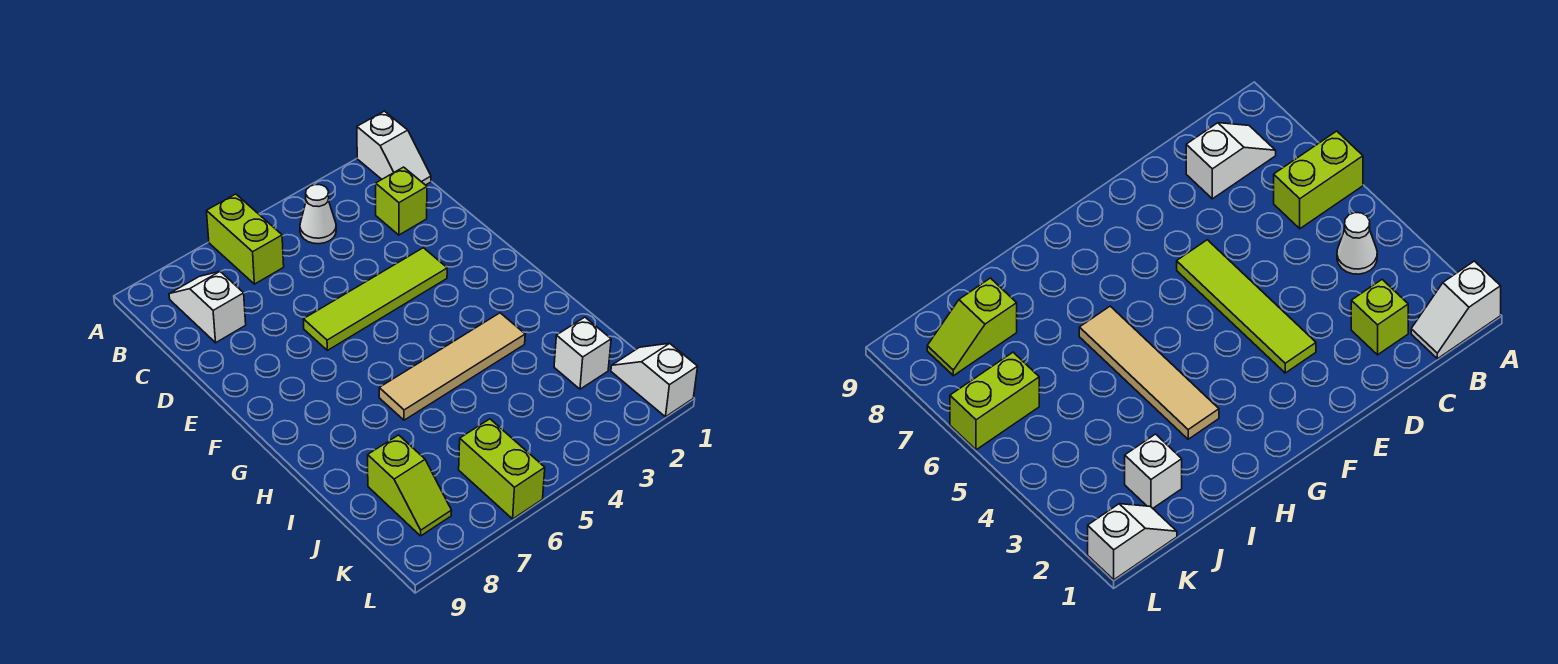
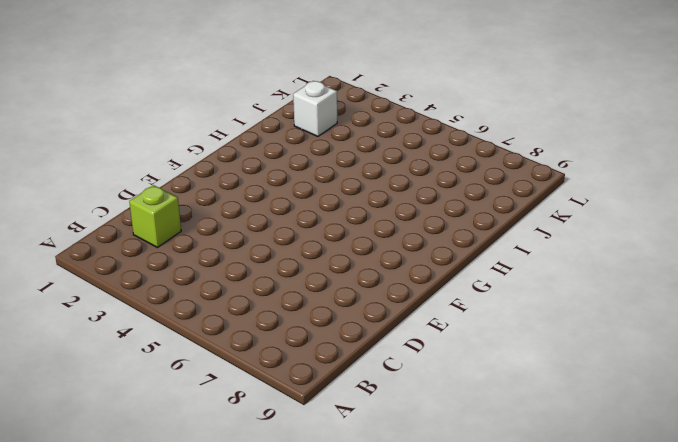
none -> white slope A1:B1 level 1 top A
none -> lime brick A6:B6 level 1

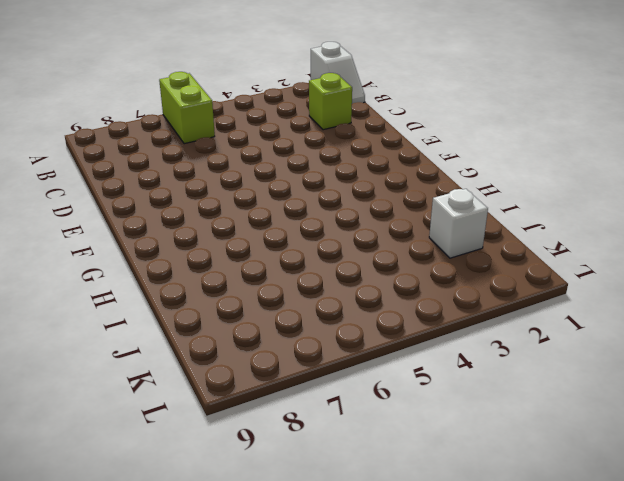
none -> white cone B4 level 1
none -> white slope B8:C8 level 1 top C

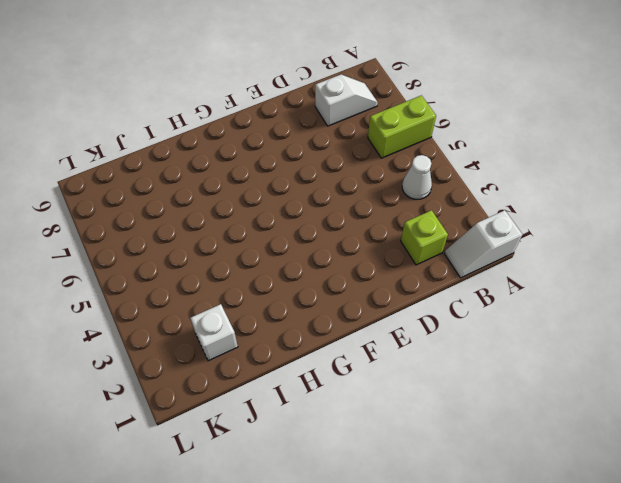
none -> lime tile E3:E6 level 1
none -> tan tile H3:H6 level 1

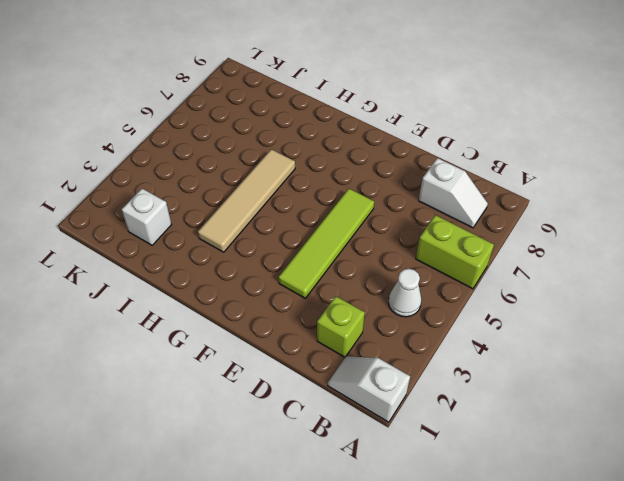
none -> lime slope J8:K8 level 1 top J
none -> white slope K1:L1 level 1 top L

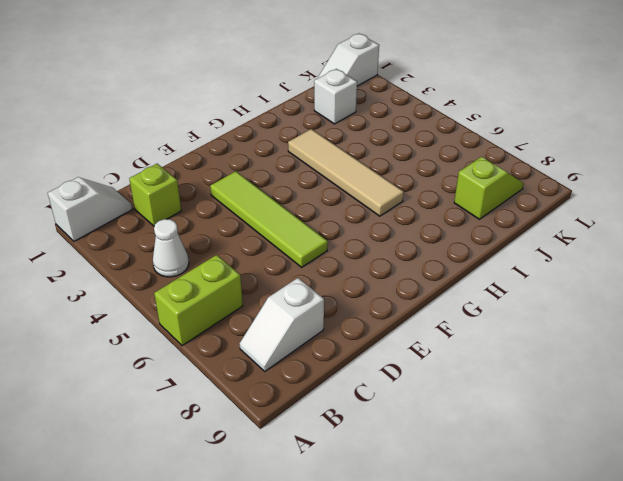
none -> lime brick K6:L6 level 1

